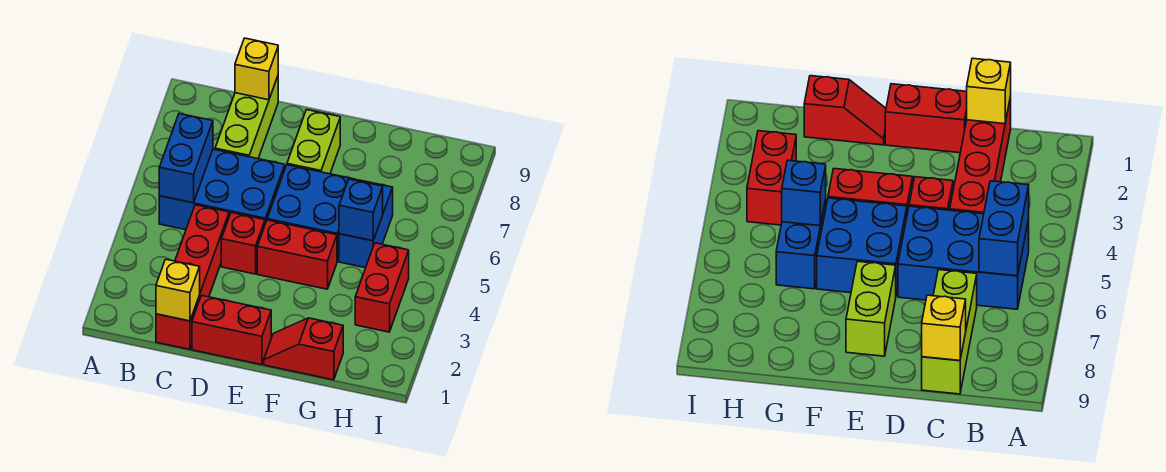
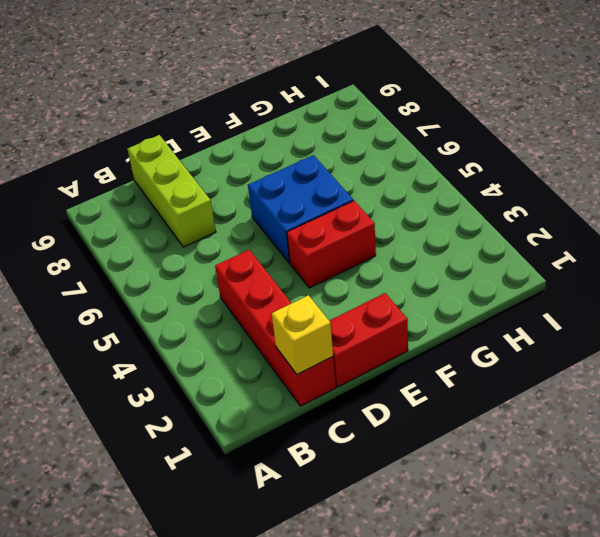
none -> blue brick B5:D6 level 1
none -> red brick D4 level 1
none -> lime brick E7:E8 level 1

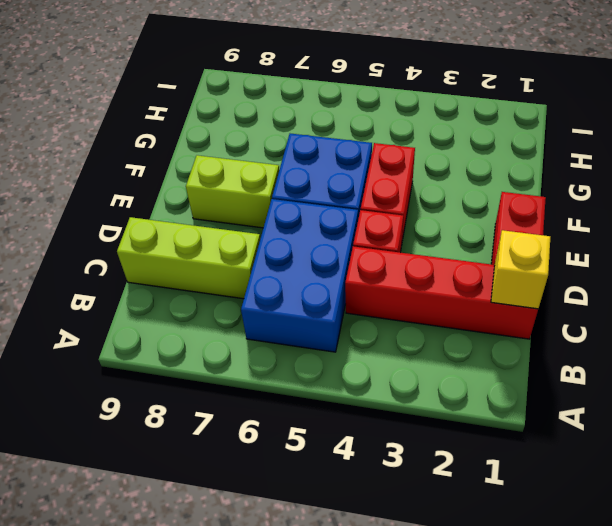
none -> red slope F1:G1 level 1 top G
none -> blue brick G5:G6 level 1
none -> red brick H3:H4 level 1

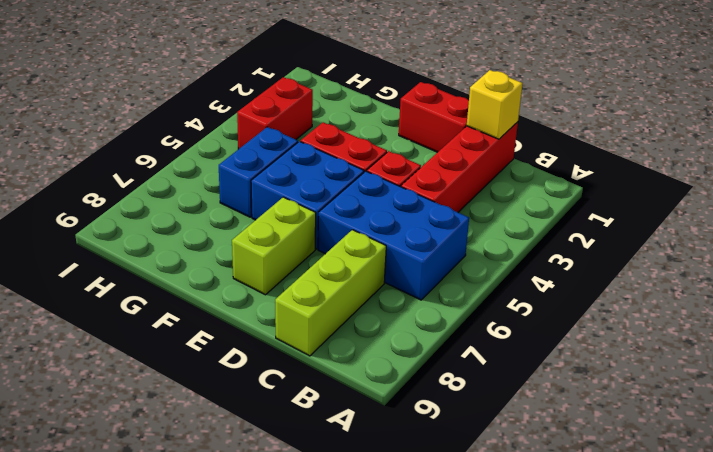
none -> red slope F1:G1 level 1 top G
none -> blue brick B5:B6 level 2
none -> yellow brick C9 level 2

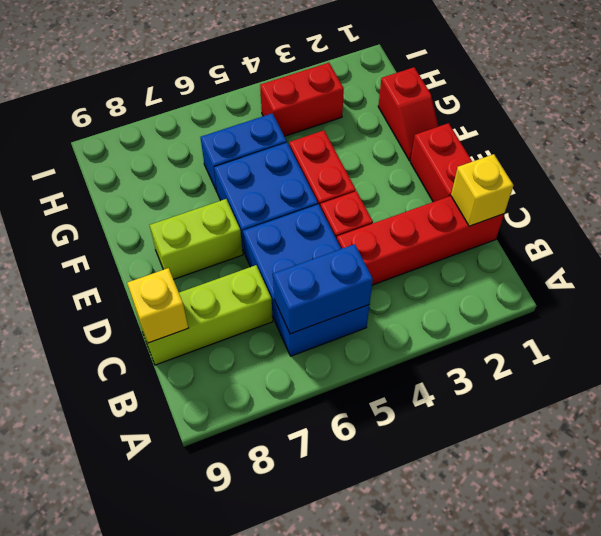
none -> blue brick G5 level 2

